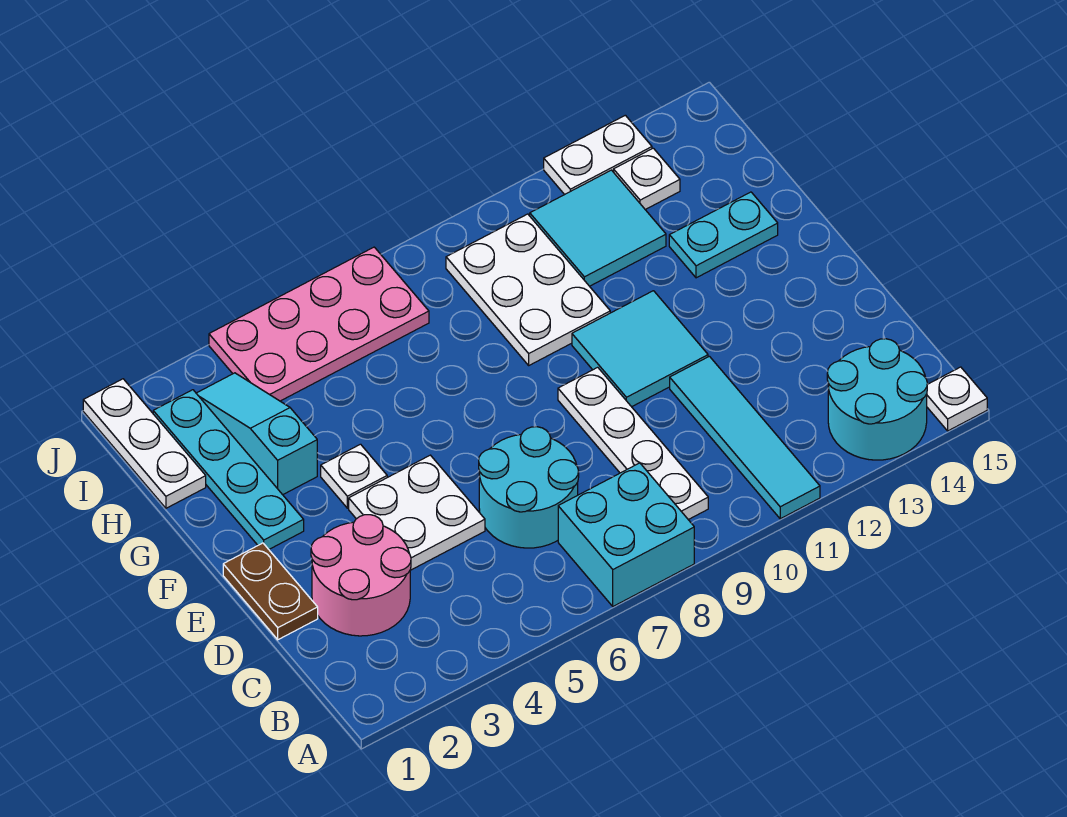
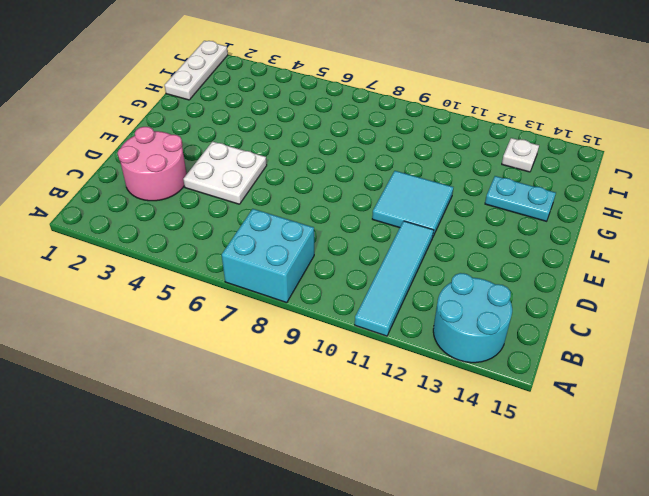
none -> white plate A15 level 1
none -> white plate B9:E9 level 1
none -> cyan round brick C6:D7 level 1

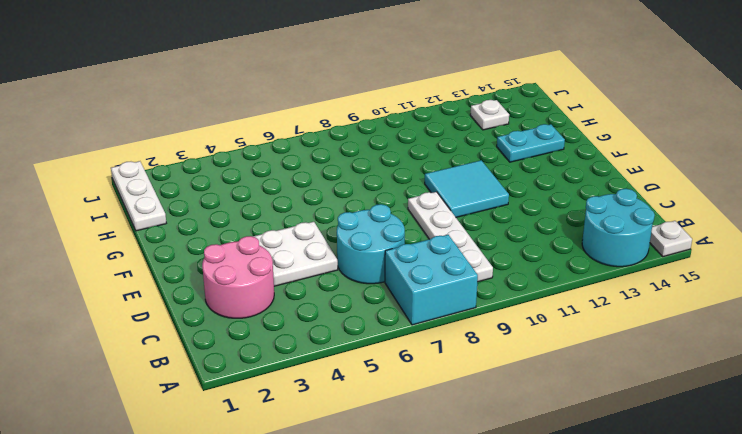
none -> cyan tile A11:D11 level 1
none -> brown plate D1:E1 level 1
none -> cyan plate F2:I2 level 1

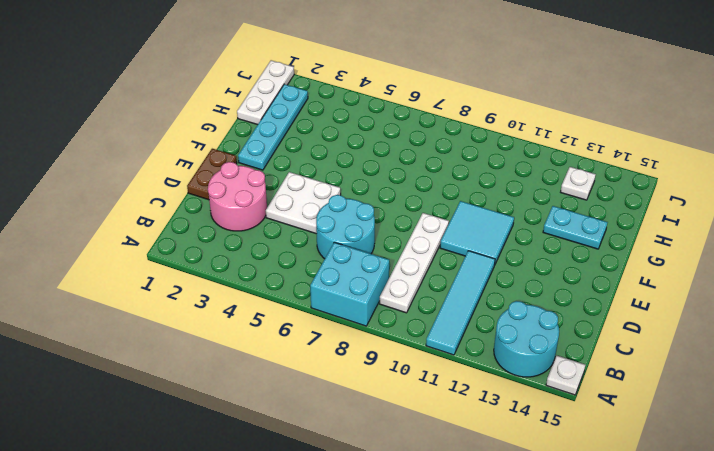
none -> white plate F4 level 1
none -> cyan slope G3:I3 level 1 top G
none -> white plate G9:I10 level 1

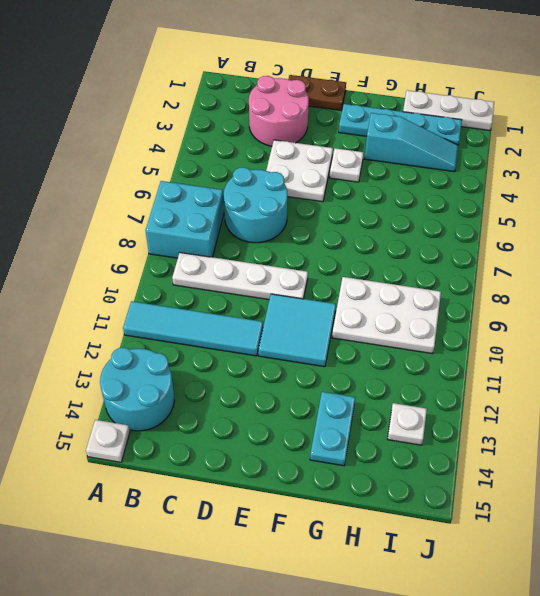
none -> cyan tile H11:I12 level 1
none -> pink plate I4:J7 level 1
none -> white plate J12:J13 level 1

